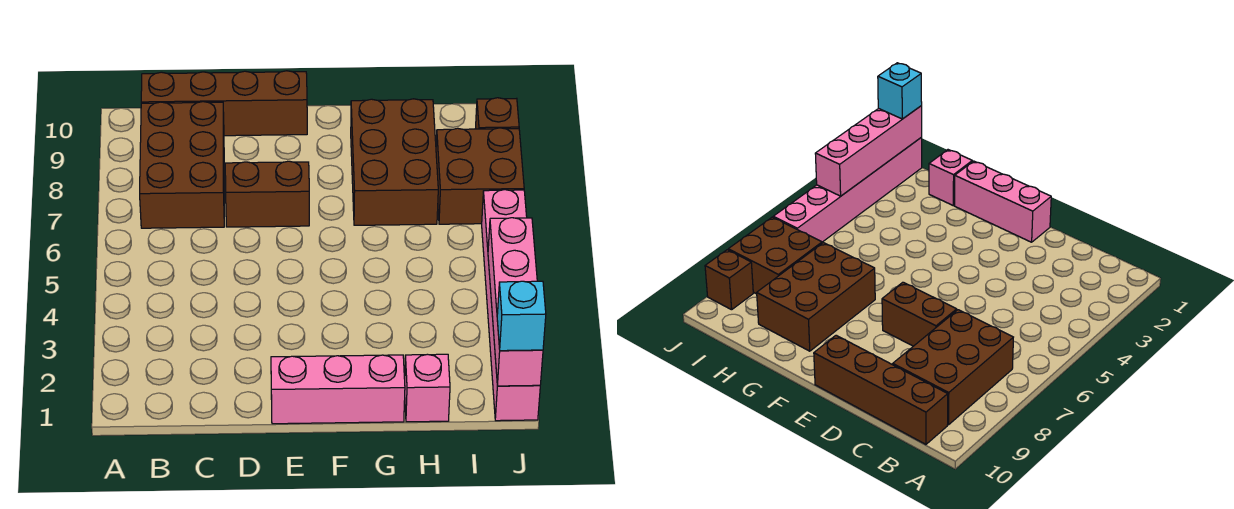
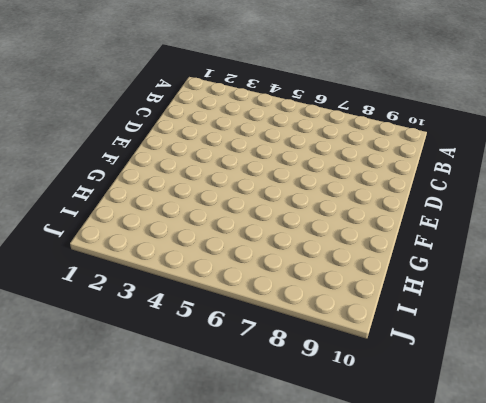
none -> brown brick B7:C9 level 1
none -> brown brick B10:E10 level 1

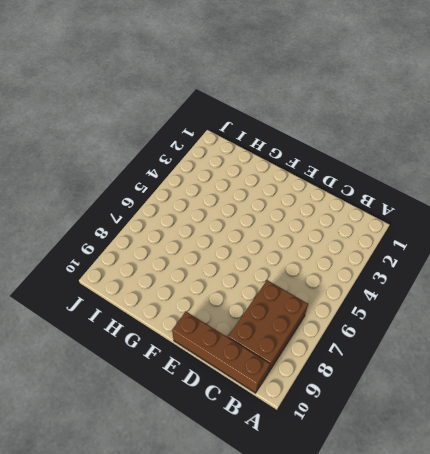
none -> brown brick D7:E7 level 1
none -> pink brick E1:G1 level 1

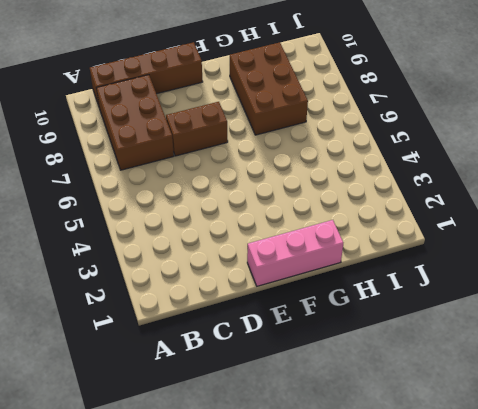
none -> pink brick H1 level 1
none -> brown brick I7:J8 level 1

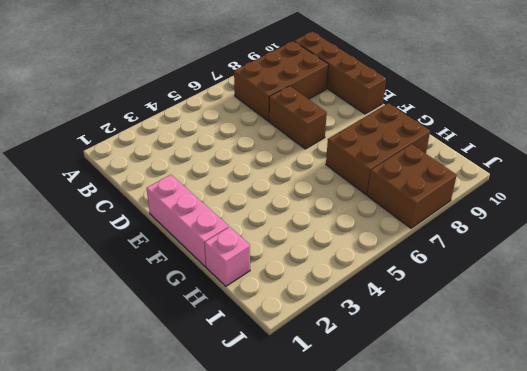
none -> pink brick J1:J6 level 1
none -> brown brick J9 level 1

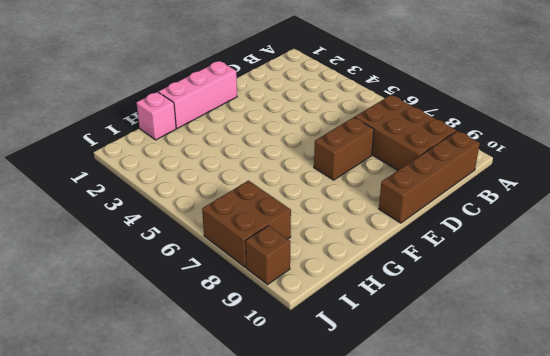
none -> brown brick G7:H9 level 1
none -> pink brick J1:J6 level 1

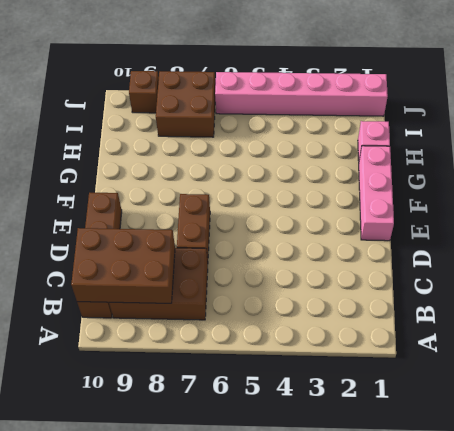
brown brick B8:C10 level 2 -> brown brick G7:H9 level 1
none -> pink brick J1:J4 level 2
none -> cyan brick J1 level 3

